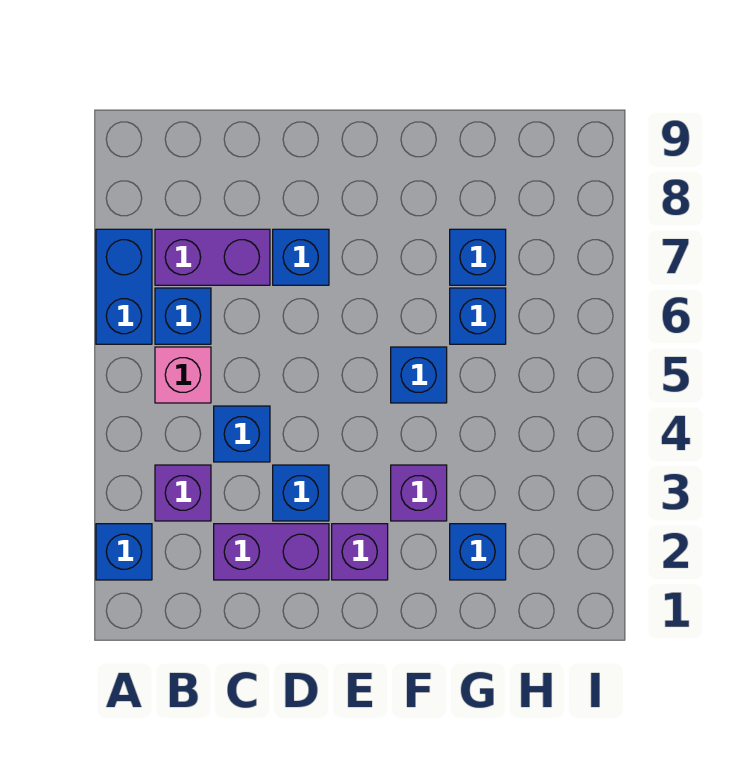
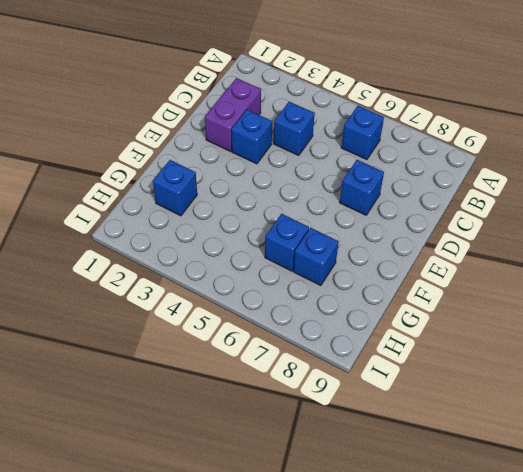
none -> blue brick A2 level 1
none -> blue brick A6:A7 level 1
none -> purple brick B3 level 1

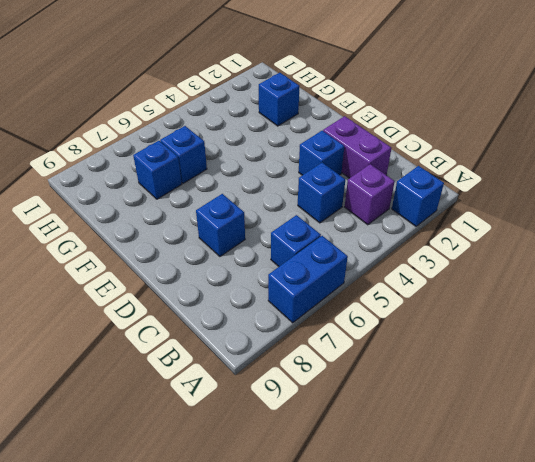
none -> pink brick B5 level 1
none -> purple brick B7:C7 level 1
none -> purple brick E2 level 1

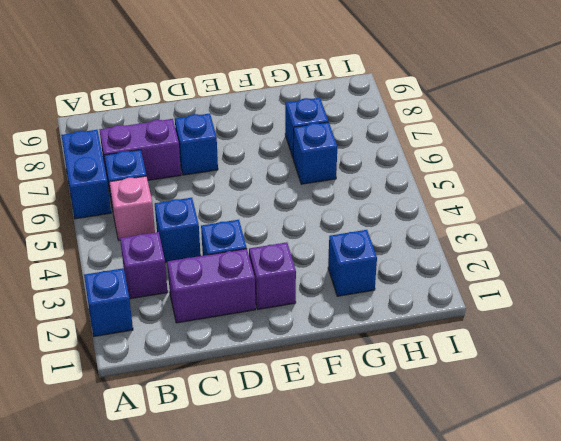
none -> purple brick F3 level 1
none -> blue brick F5 level 1

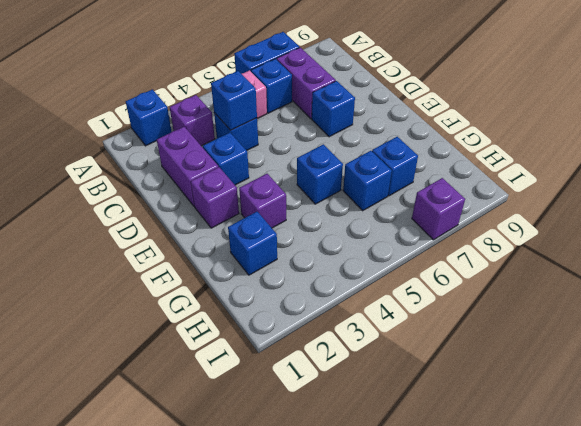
blue brick C4 level 2 -> none
purple brick I7 level 1 -> none

